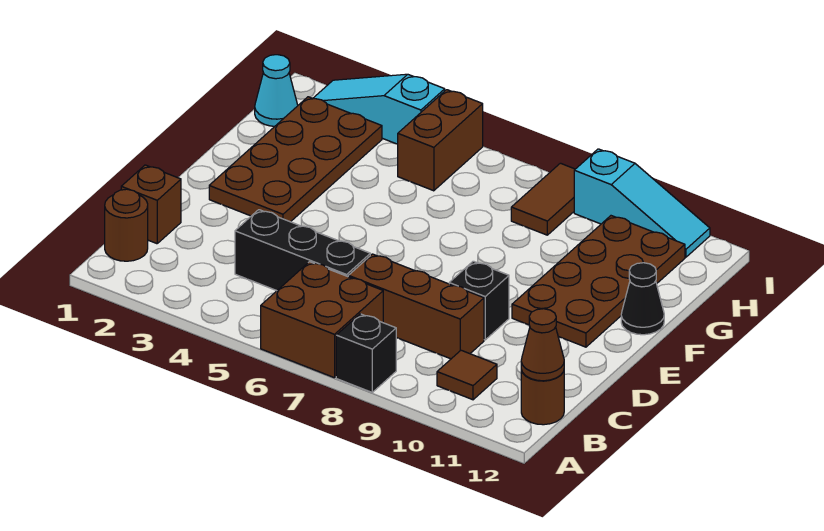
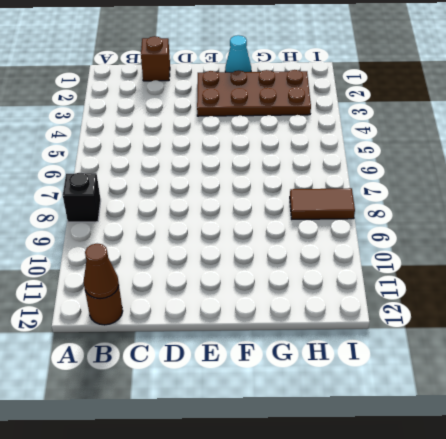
cyan cone F1 level 1 -> cyan cone H1 level 1
none -> brown brick A6:B7 level 1
none -> brown round brick B1 level 1
none -> brown tile B10 level 1

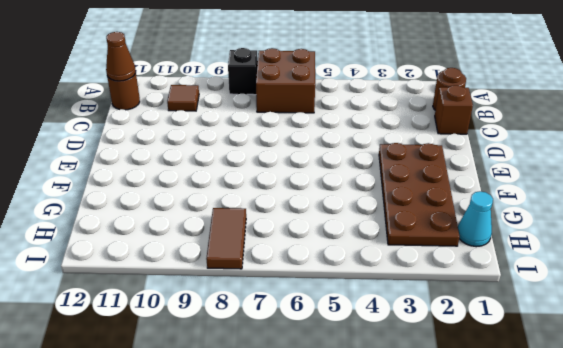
none -> black brick C4:C6 level 1
none -> brown brick C7:C9 level 1
none -> black brick D9 level 1

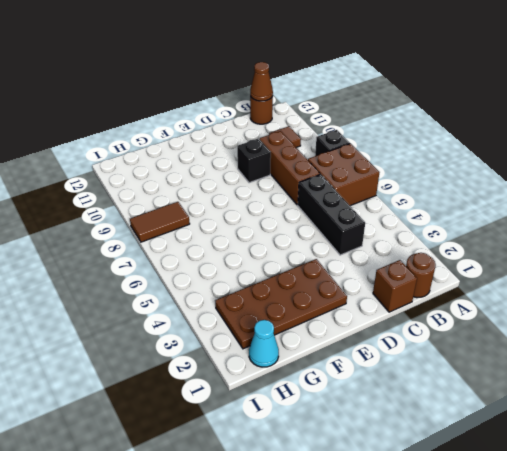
none -> brown plate E10:H11 level 1
none -> black cone F12 level 1
none -> brown brick H5:I5 level 1

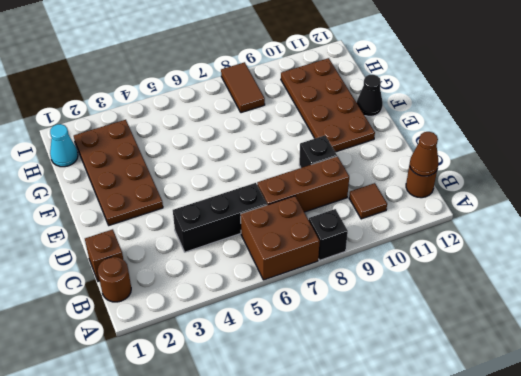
none -> brown brick H5:I5 level 1
none -> cyan slope I2:I4 level 1 top 4
none -> cyan slope I9:I11 level 1 top 9

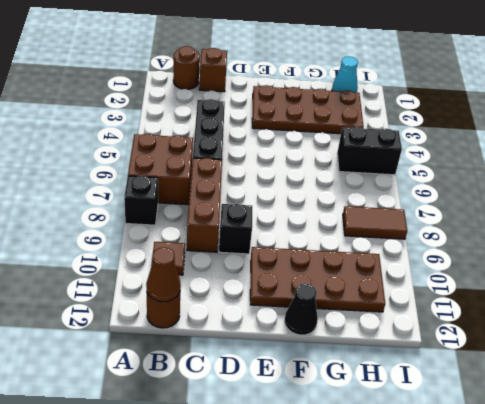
black brick H5:I5 level 1 -> brown brick H5:I5 level 1
none -> cyan slope I2:I4 level 1 top 4
none -> cyan slope I9:I11 level 1 top 9

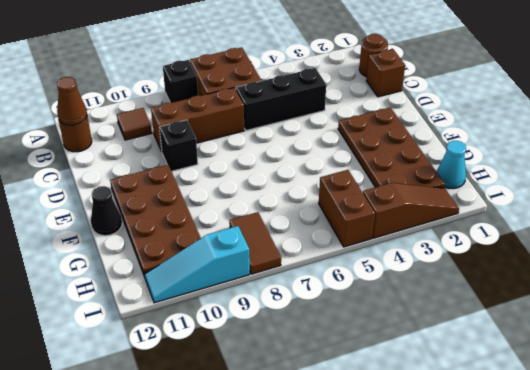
brown slope I2:I4 level 1 top 4 -> cyan slope I2:I4 level 1 top 4

